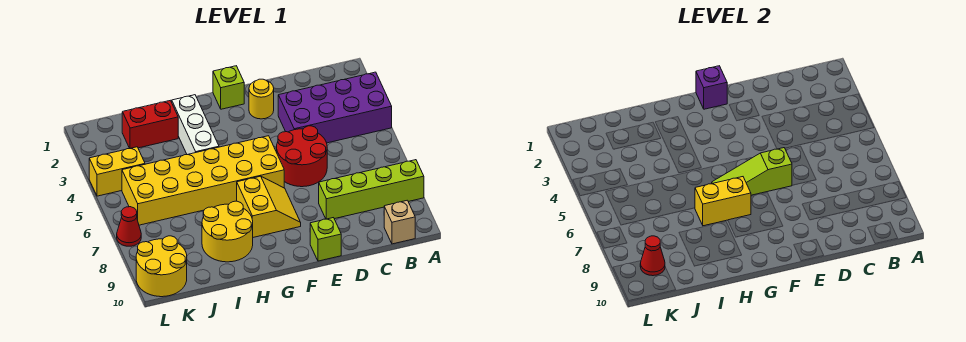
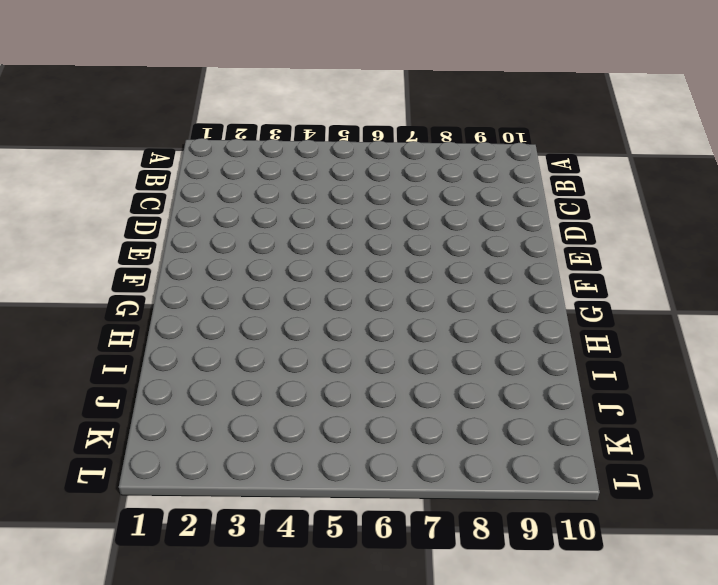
none -> purple brick A3:D4 level 1
none -> lime brick A8:D8 level 1
none -> tan brick B10 level 1

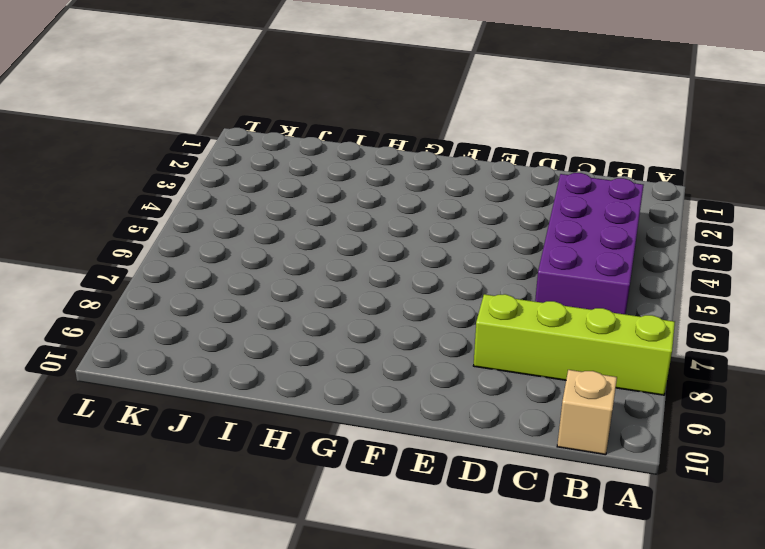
purple brick B3:C6 level 1 -> purple brick A3:D4 level 1
none -> red round brick D5:E6 level 1
none -> yellow round brick E2 level 1
none -> lime brick E10 level 1

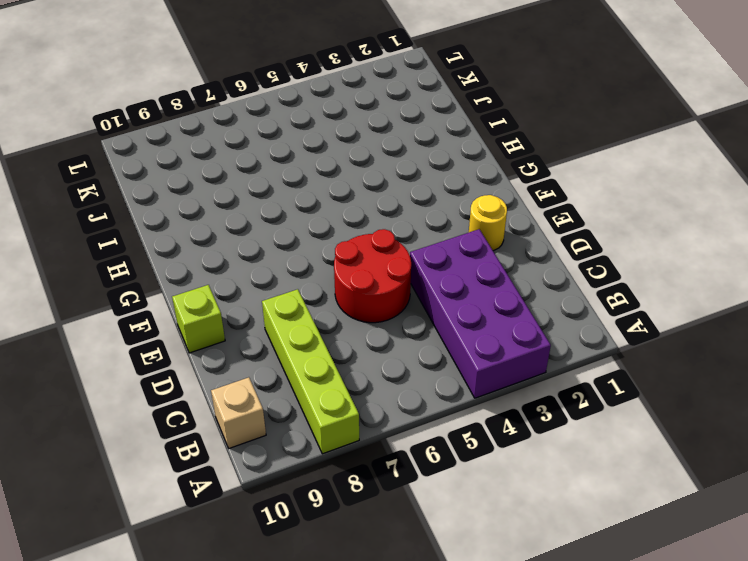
none -> lime brick F1 level 1
none -> yellow brick F5:K6 level 1
none -> yellow slope F7:G8 level 1 top G

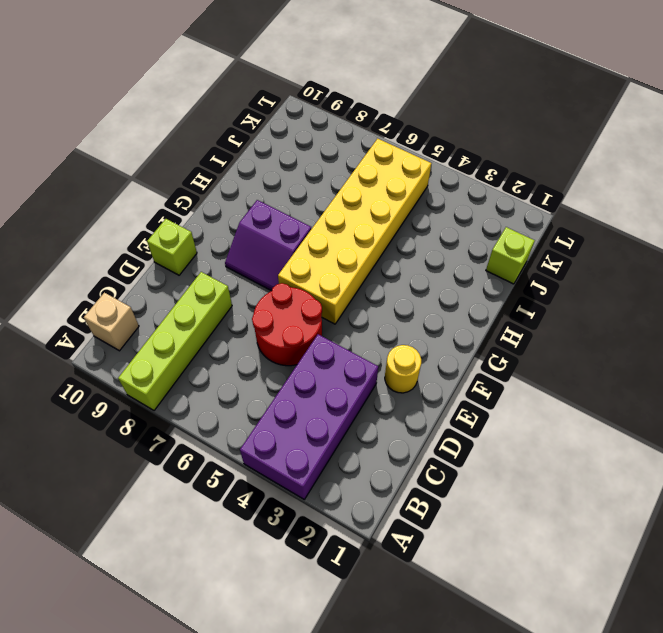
purple slope F7:G8 level 1 top G -> yellow slope F7:G8 level 1 top G
lime brick J1 level 1 -> lime brick F1 level 1
none -> white brick H2:H4 level 1
none -> yellow round brick H8:I9 level 1
none -> red brick I2:J2 level 1

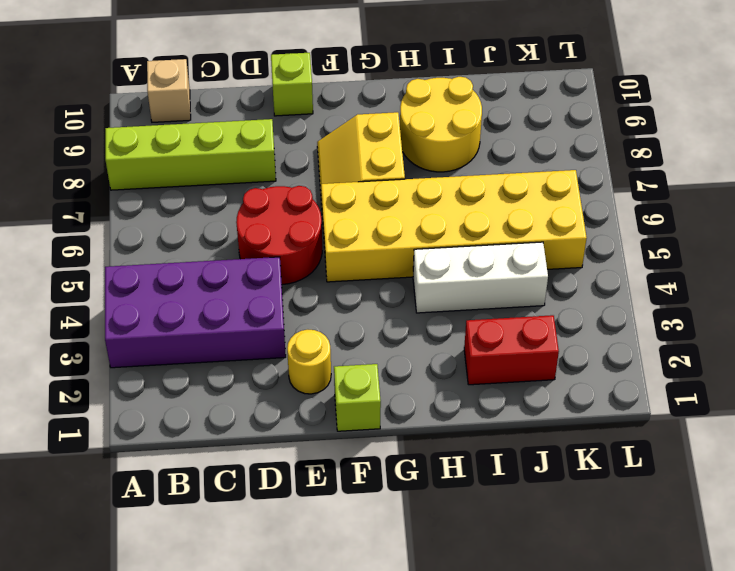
white brick H4:J4 level 1 -> white brick H2:H4 level 1
none -> yellow brick K4:L4 level 1
none -> yellow round brick K9:L10 level 1
none -> red cone L7 level 1

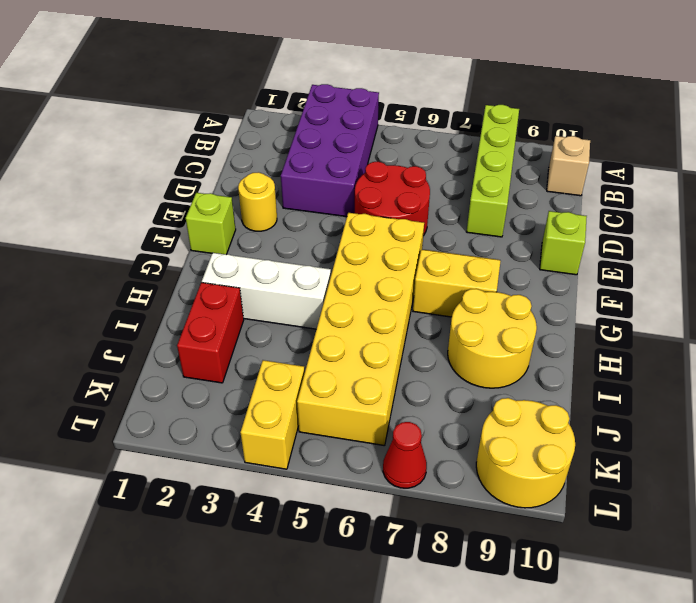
none -> lime slope E6:G6 level 2 top E
none -> purple brick F1 level 2
none -> yellow brick G7:H7 level 2

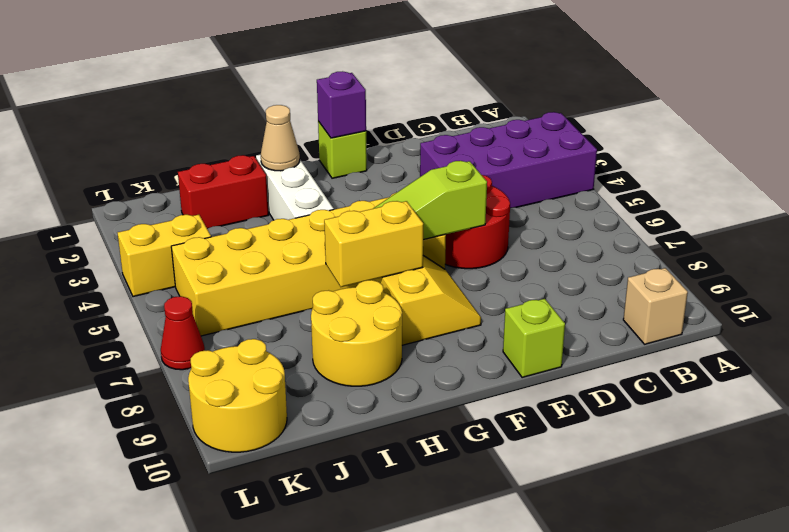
tan cone H2 level 2 -> none
none -> lime brick A8:D8 level 1
none -> yellow round brick E2 level 1
none -> red cone K9 level 2

